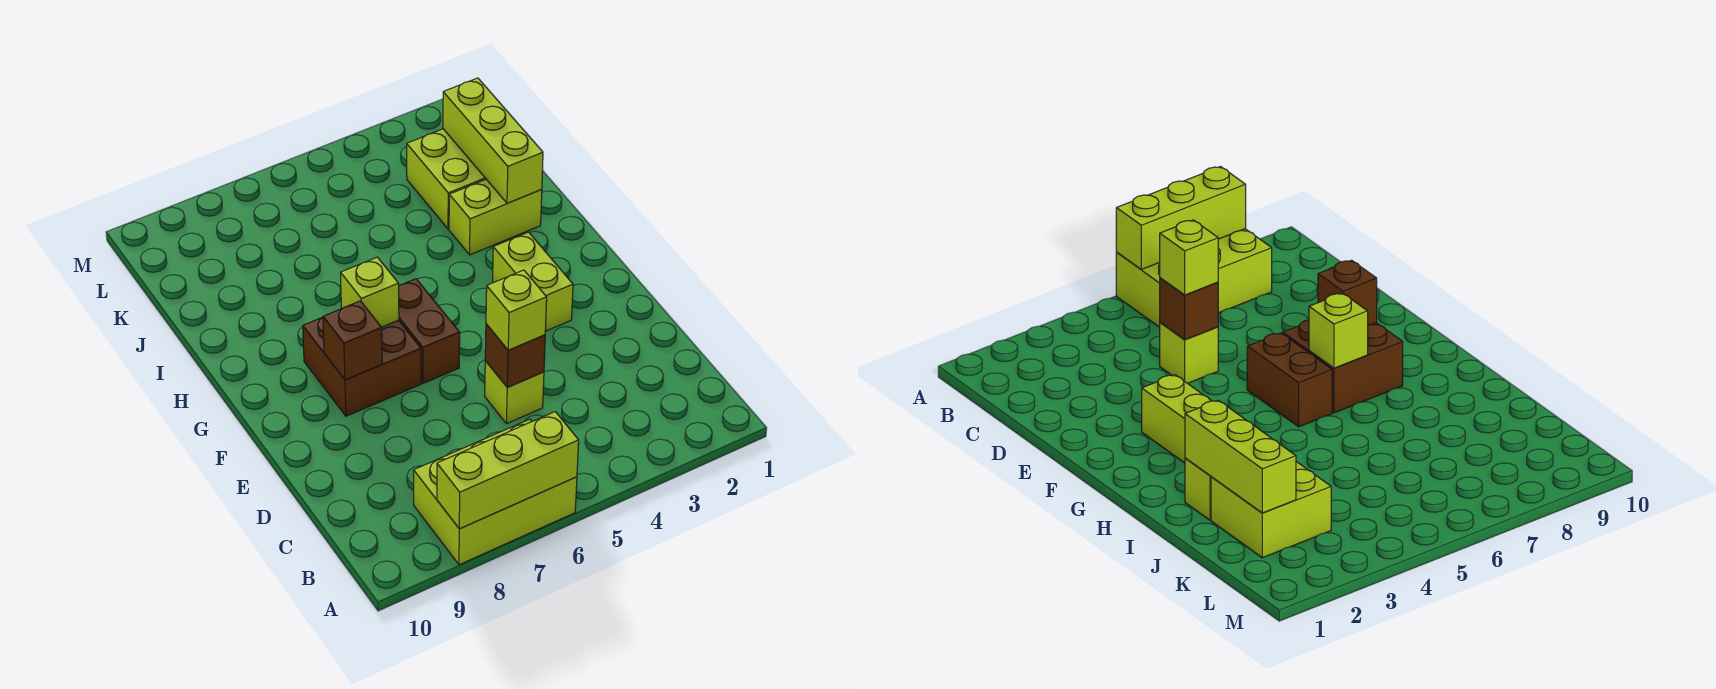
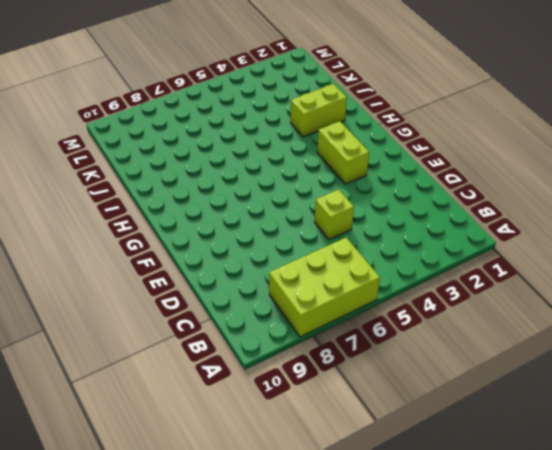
none -> brown brick F6:G6 level 1
none -> brown brick F7:G8 level 1
none -> lime brick J2:K3 level 1

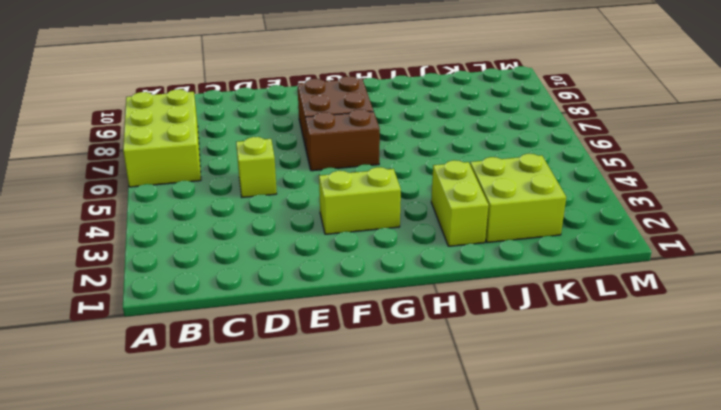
none -> lime brick A6:A8 level 2
none -> brown brick D5 level 2
none -> brown brick F8 level 2

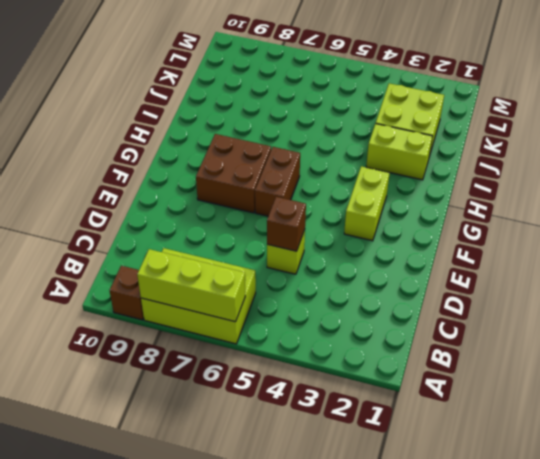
brown brick A9 level 1 -> brown brick F8 level 2
none -> lime brick G7 level 2
none -> lime brick I2:K2 level 2
none -> lime brick D5 level 3

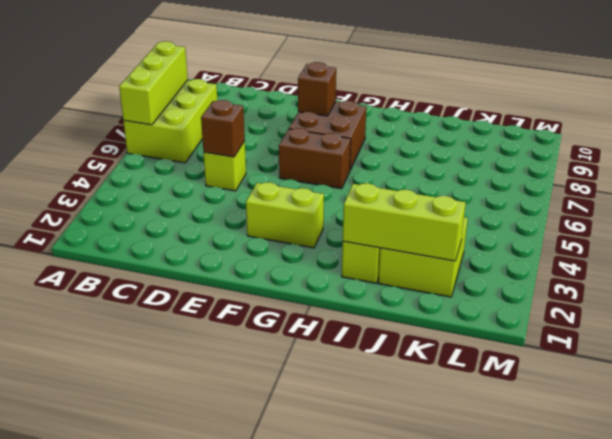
none -> lime brick G7 level 2
none -> lime brick D5 level 3

